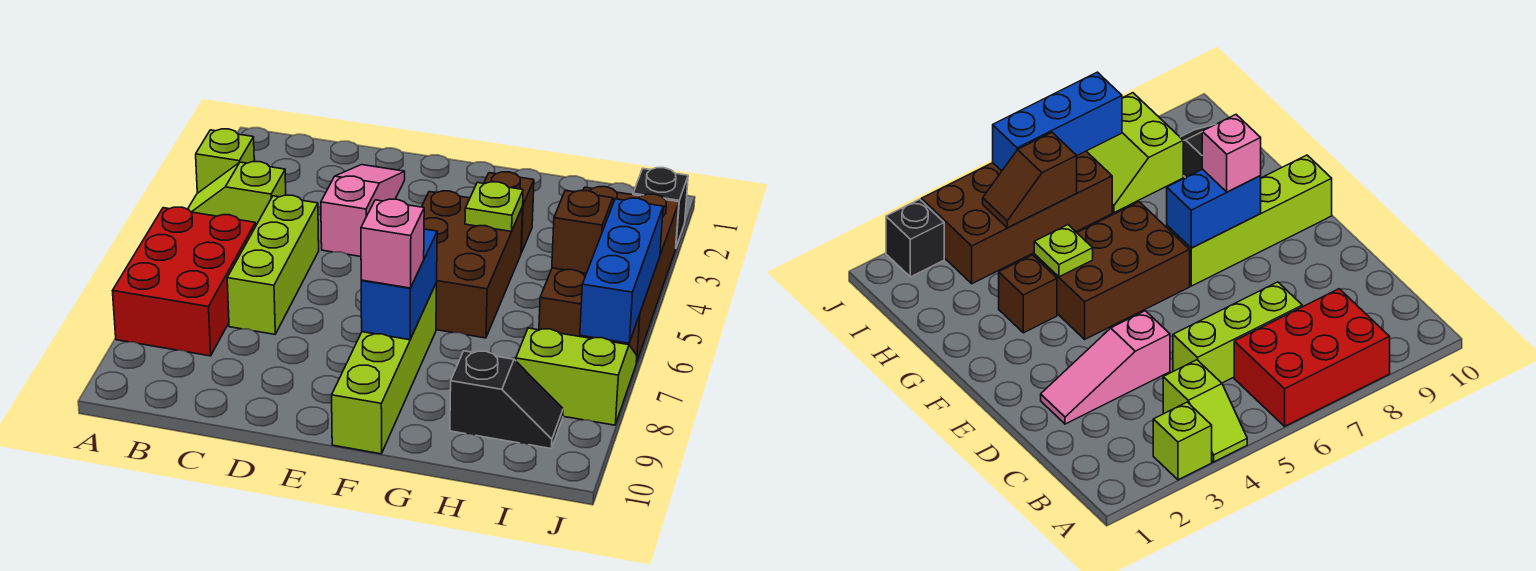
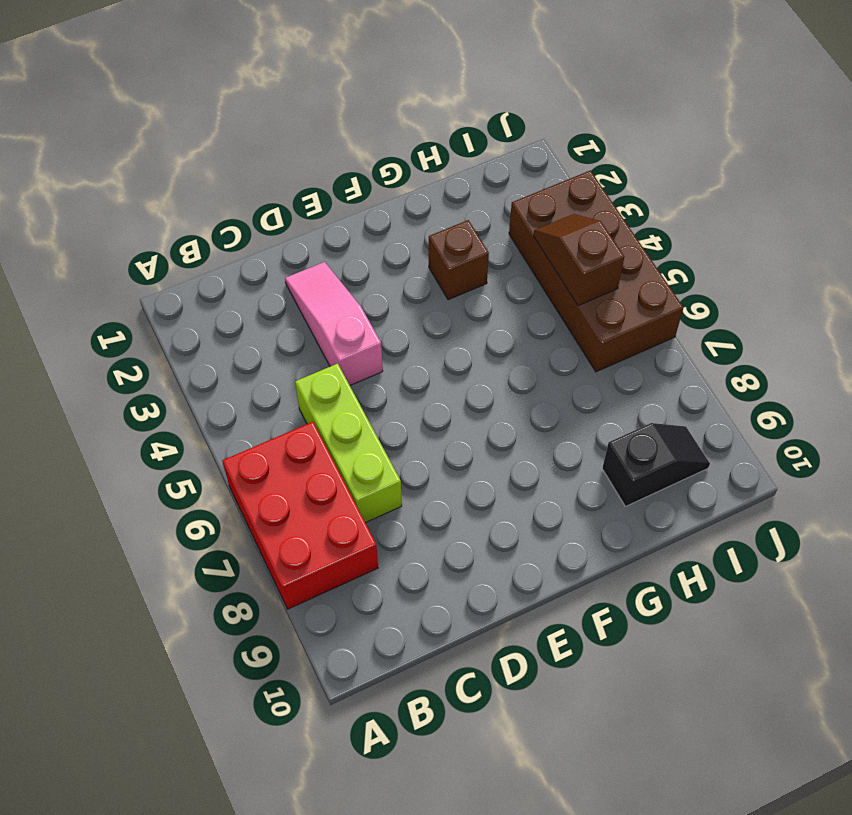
none -> lime brick A3 level 1
none -> lime slope A4:B4 level 1 top B
none -> brown brick F4:G6 level 1

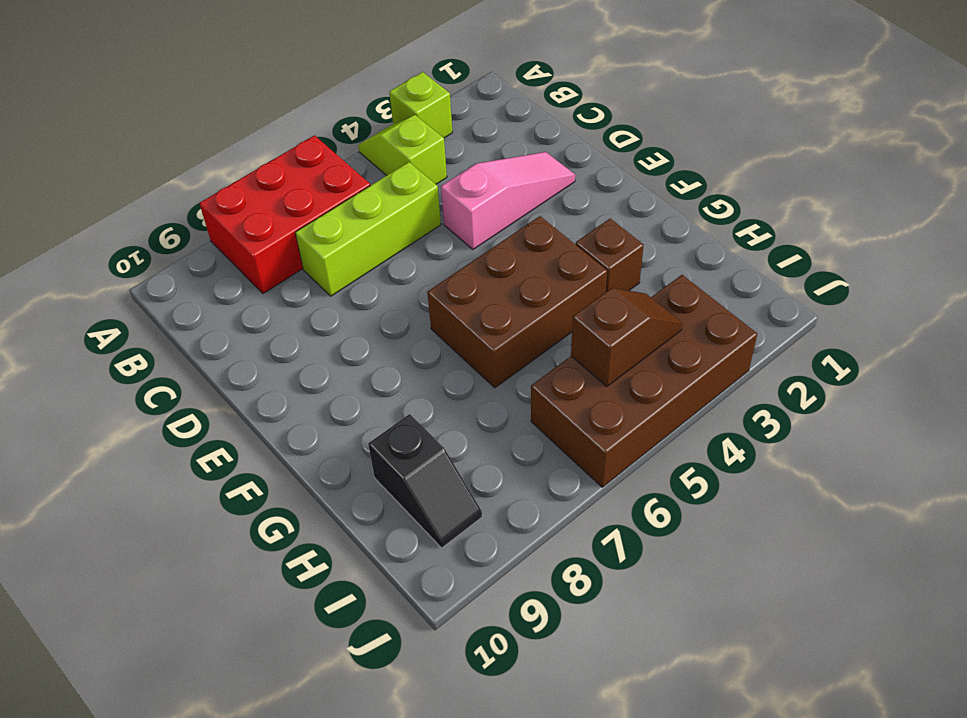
none -> lime brick F7:F10 level 1
none -> lime slope I7:J8 level 1 top 8
none -> black brick J2 level 1

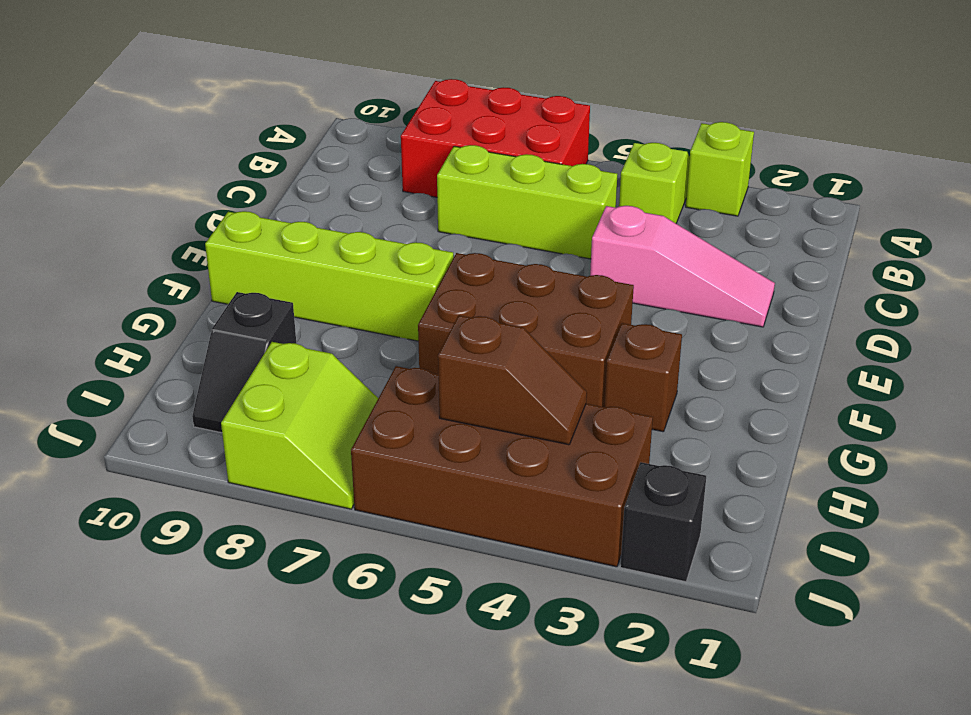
none -> blue brick F7:F8 level 2
none -> lime plate G4 level 2
none -> blue brick J5:J7 level 2

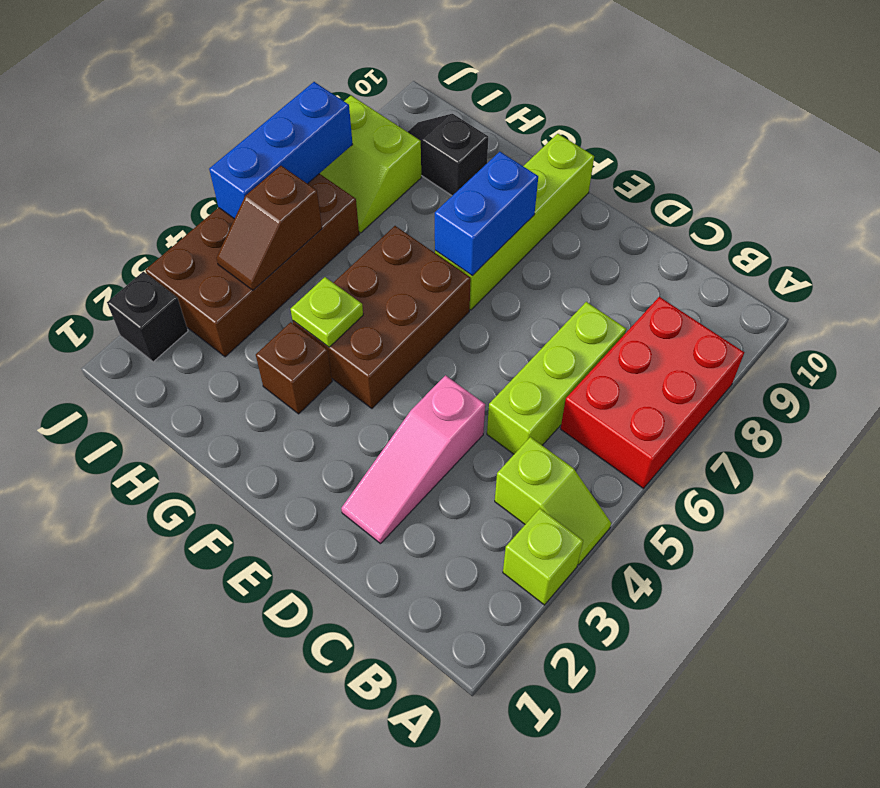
none -> pink brick F8 level 3

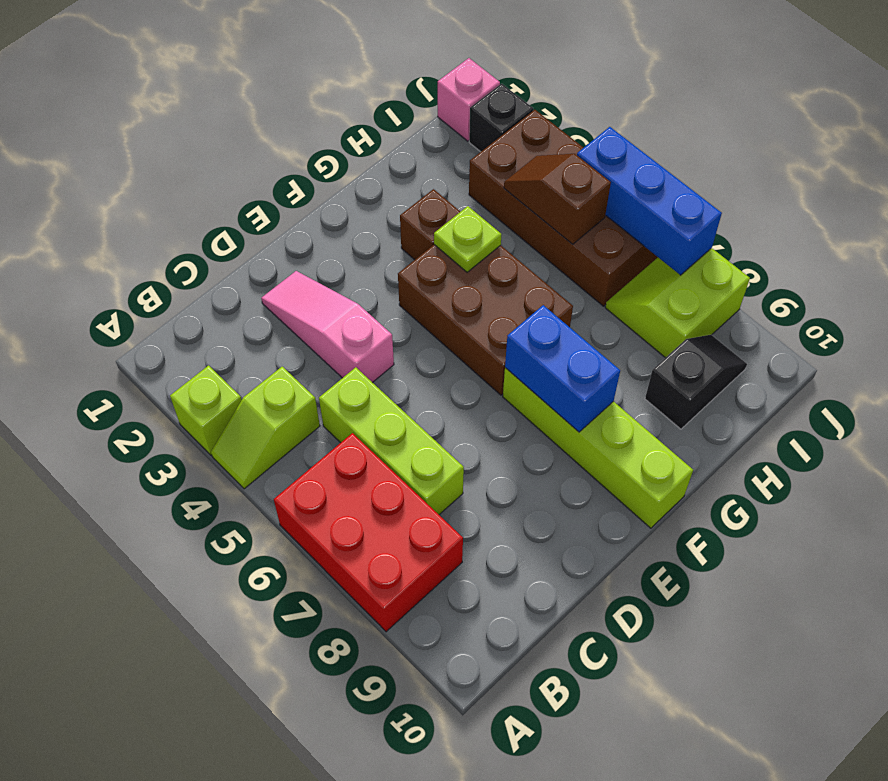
pink brick J1 level 1 -> pink brick F8 level 3

